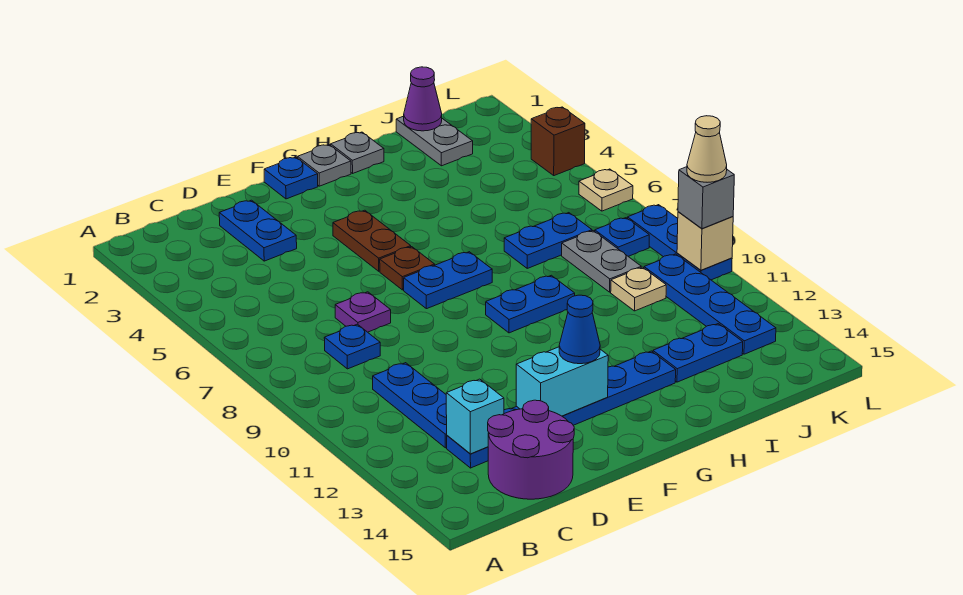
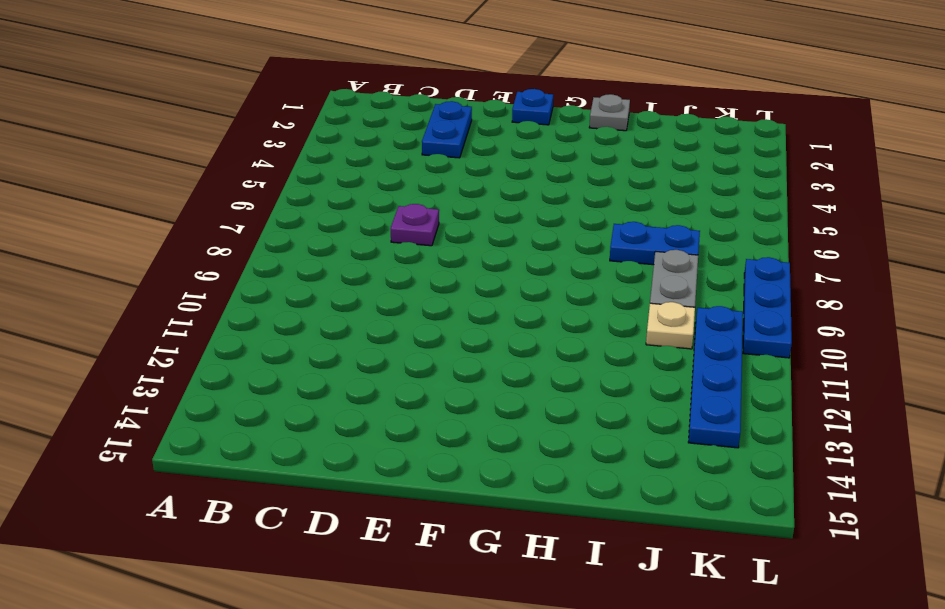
none -> blue plate C8 level 1
none -> blue plate C10:C12 level 1
none -> blue plate C13:H13 level 1
none -> purple round brick C14:D15 level 1

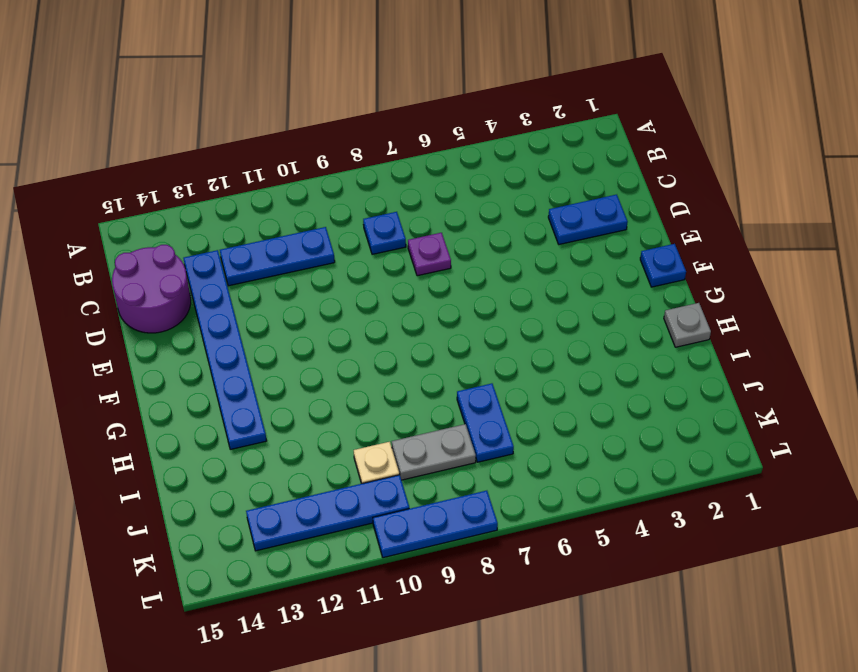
none -> brown plate F4:F5 level 1
none -> brown plate F6 level 1
none -> blue plate F7:G7 level 1
none -> grey plate G1 level 1

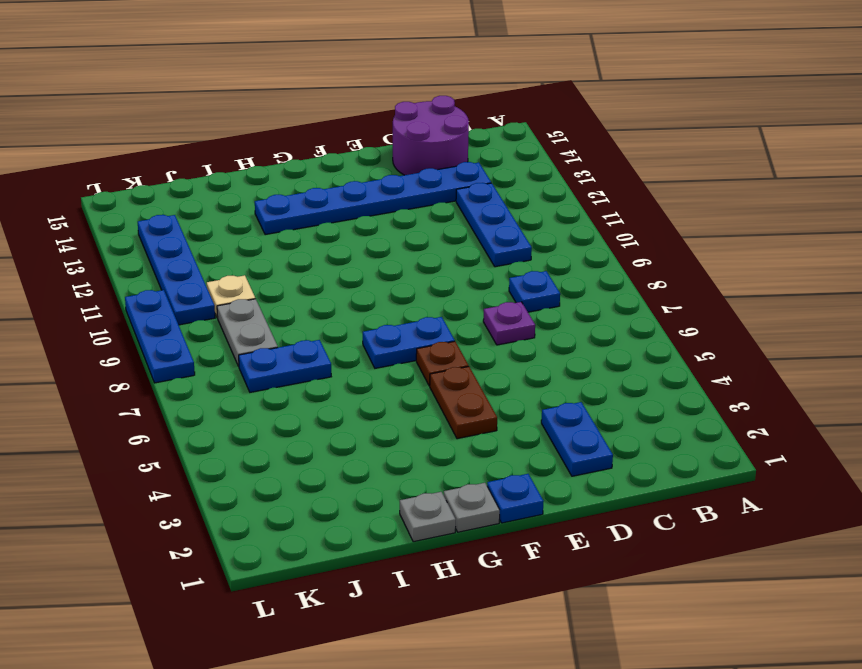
none -> blue plate G9:H9 level 1
none -> blue plate I13:J13 level 1
none -> grey plate J1:J2 level 1
none -> blue plate K8 level 1

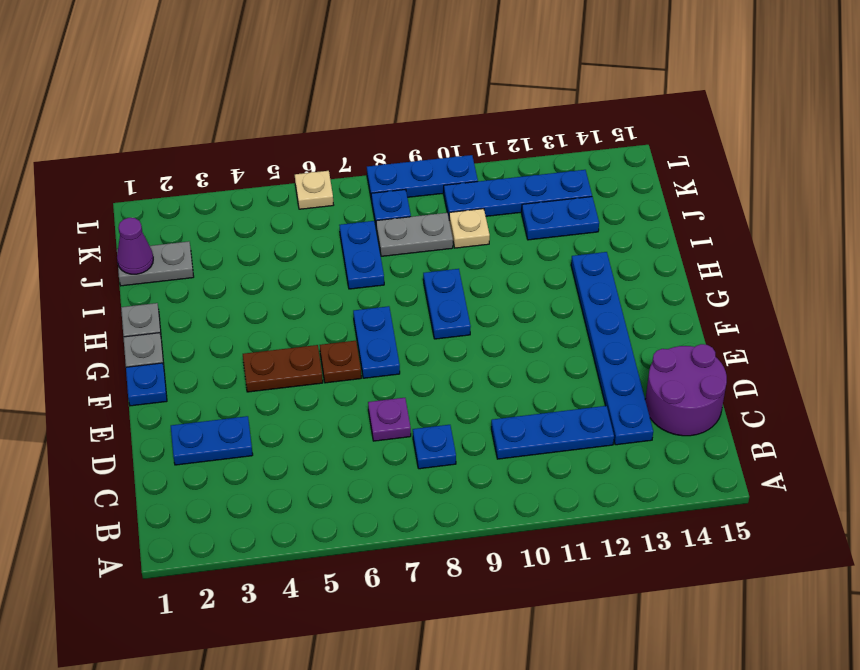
blue plate J12:J13 level 1 -> blue plate I13:J13 level 1
none -> brown brick L4 level 1
none -> cyan brick C13 level 2
none -> cyan brick E13:F13 level 2
none -> tan brick L10 level 2

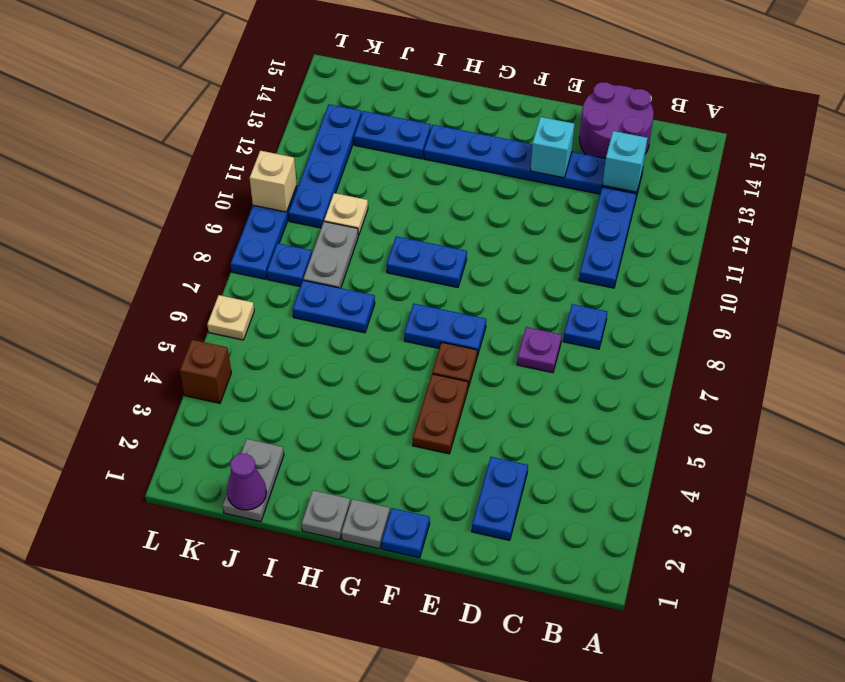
cyan brick E13 level 2 -> cyan brick E13:F13 level 2
none -> blue cone F13 level 3
none -> grey brick L10 level 3
none -> tan cone L10 level 4

